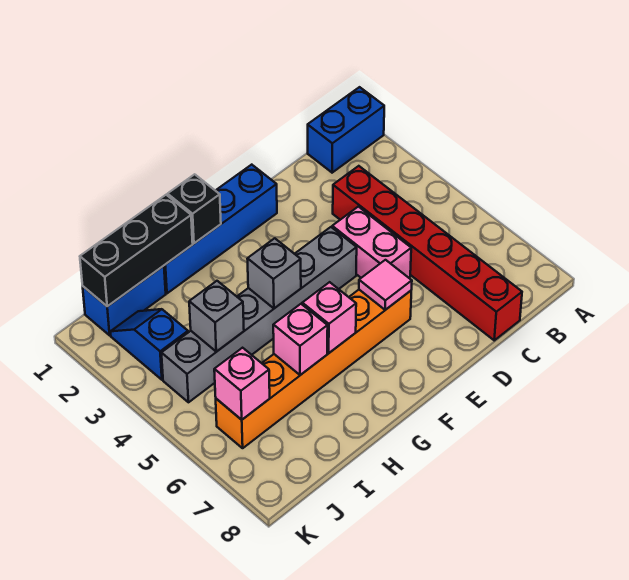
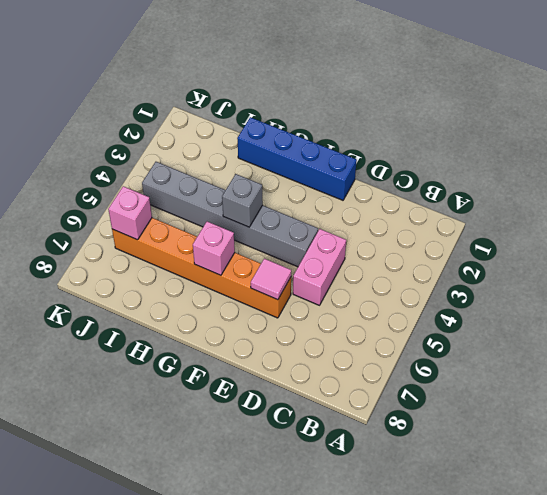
none -> blue brick A1:B1 level 1
none -> red brick C3:C8 level 1
none -> blue brick I1:J1 level 1

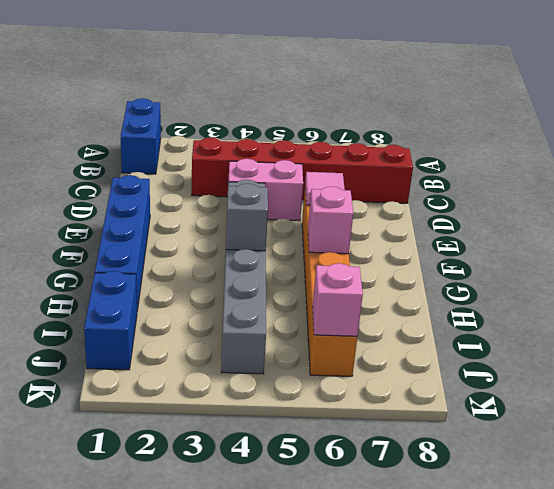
none -> blue slope J2:J3 level 1 top 3
none -> black brick G1 level 2
none -> black brick H1:J1 level 2

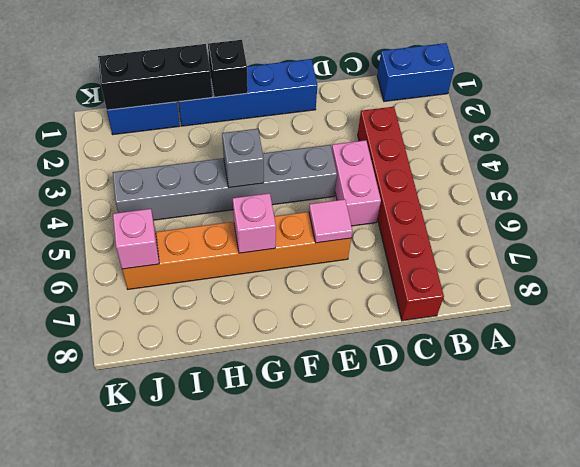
none -> blue slope J2:J3 level 1 top 3
none -> pink brick H6 level 2
none -> grey brick I4 level 2

